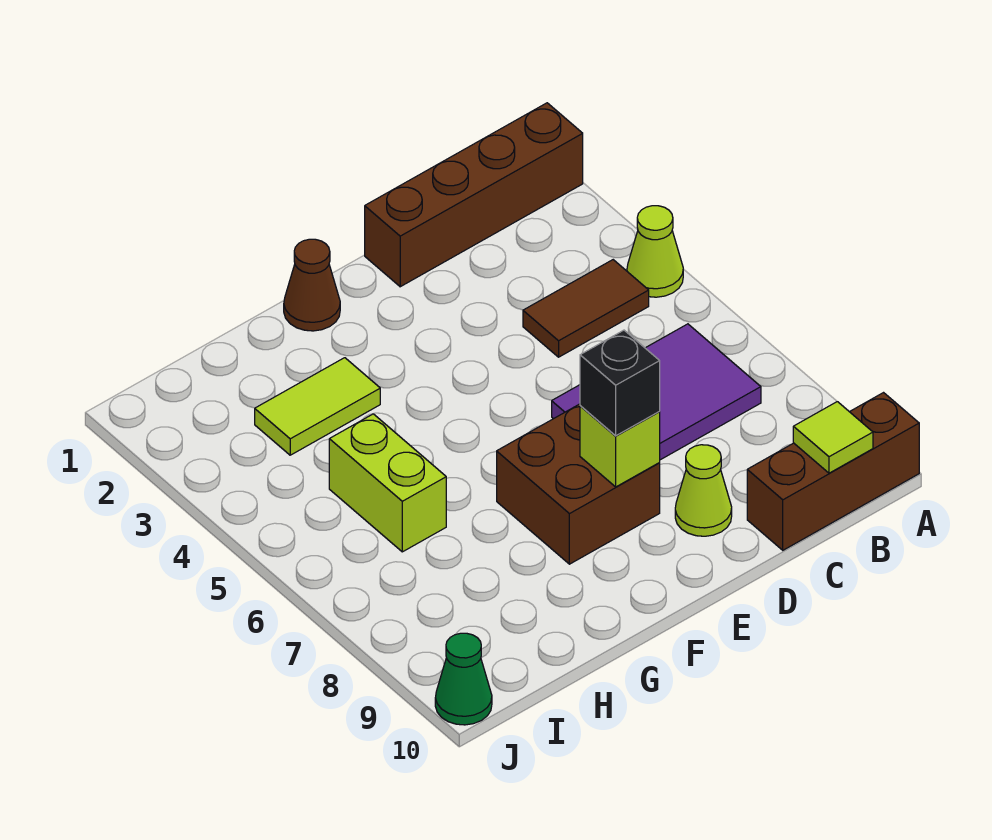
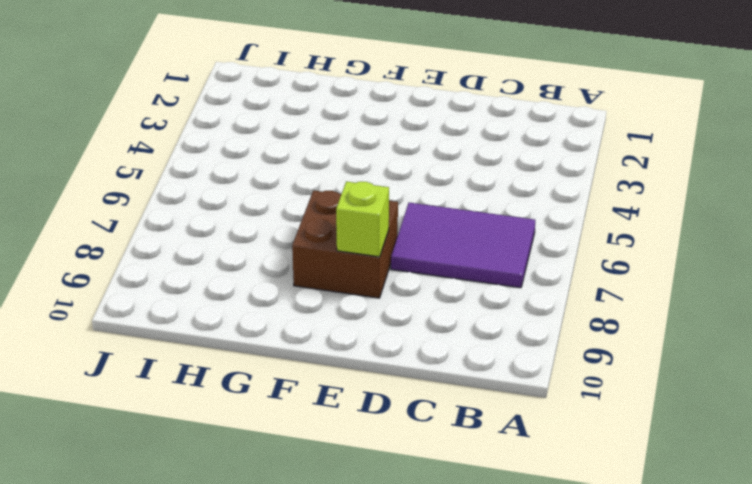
none -> brown brick A1:D1 level 1
none -> lime cone A4 level 1
none -> brown brick A10:C10 level 1

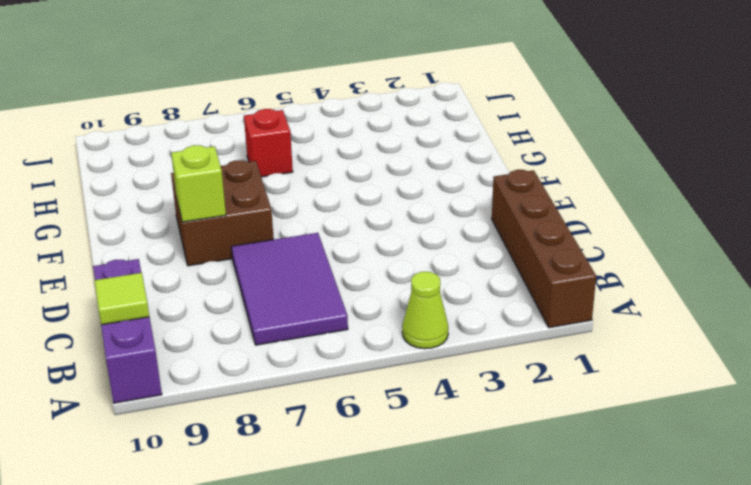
purple brick A10:C10 level 1 -> brown brick A10:C10 level 1
red brick H6 level 1 -> lime brick H5:H6 level 1
none -> brown tile B4:C4 level 1
none -> lime cone D9 level 1
none -> brown cone F1 level 1

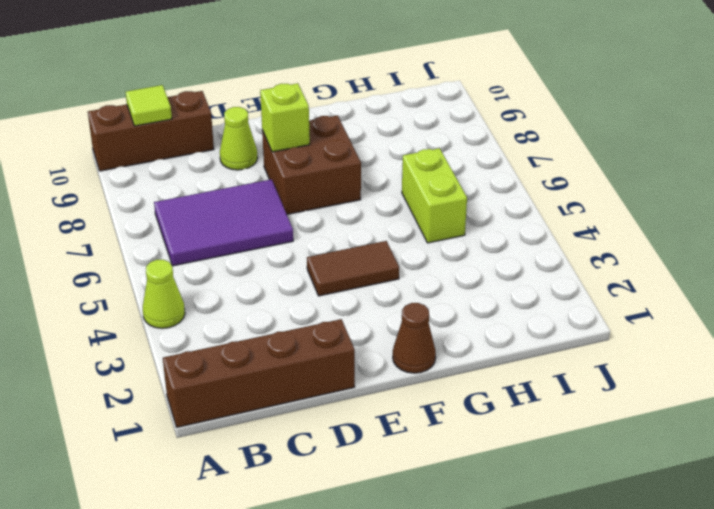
brown tile E4:F4 level 1 -> brown tile B4:C4 level 1
none -> lime tile G3:H3 level 1
none -> green cone J10 level 1
none -> black brick E8 level 3

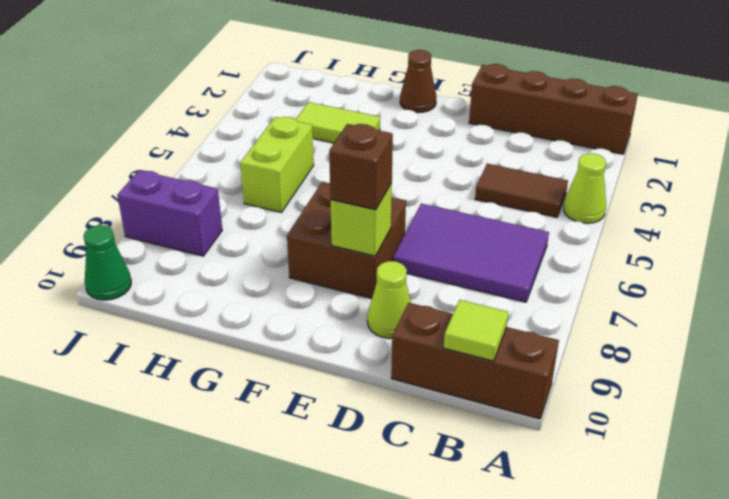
brown brick E8 level 3 -> black brick E8 level 3
purple brick I8:J8 level 1 -> none

